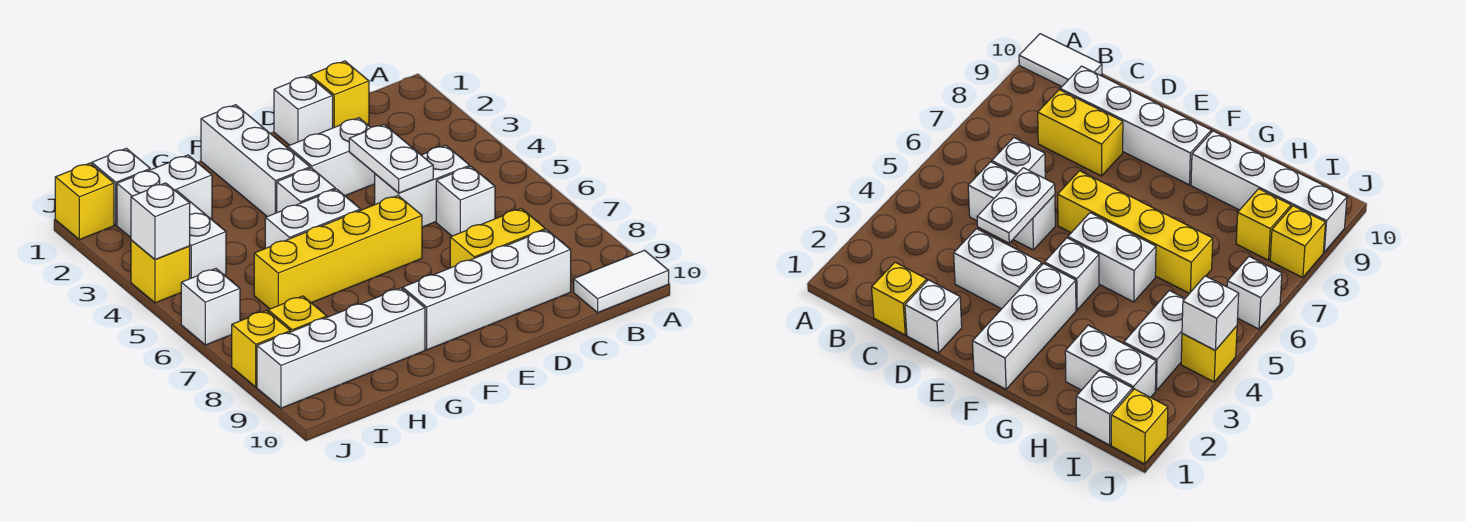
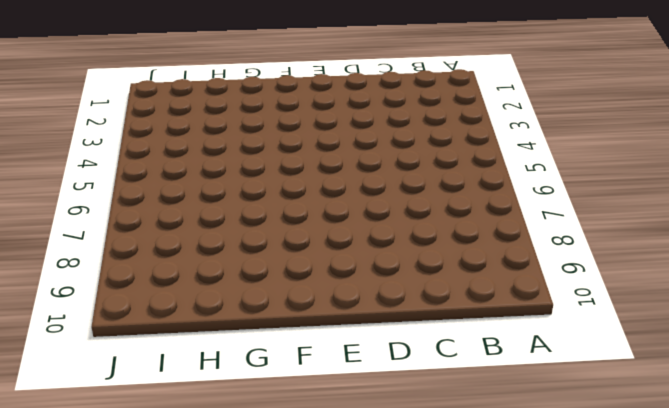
none -> white tile A10:B10 level 1
none -> yellow brick C1 level 1
none -> white brick C5:D5 level 1

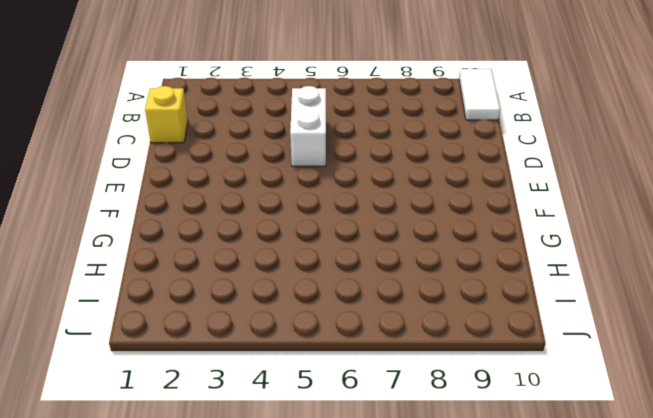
none -> white brick C6 level 1
none -> yellow brick C8:D8 level 1
none -> white brick C9:F9 level 1

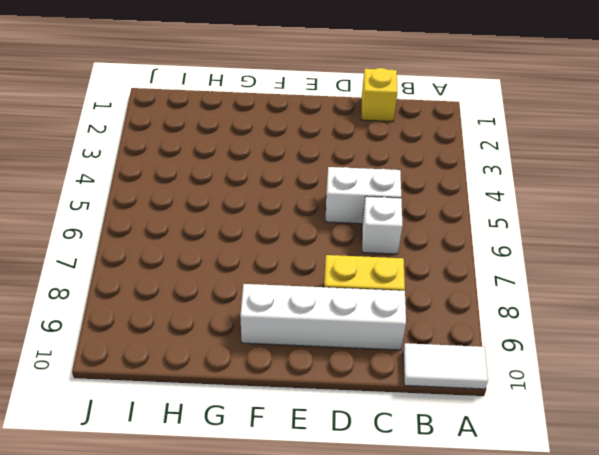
none -> white brick D1 level 1
none -> white brick D3:E3 level 1
none -> yellow brick E6:H6 level 1

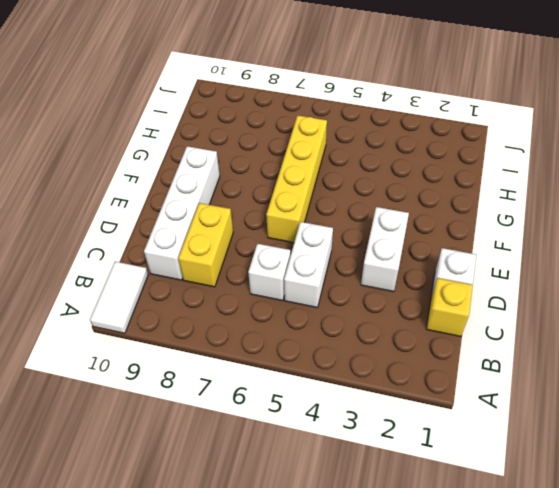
none -> white brick F1:F3 level 1
none -> white brick F4 level 1
none -> white brick F5:G5 level 1

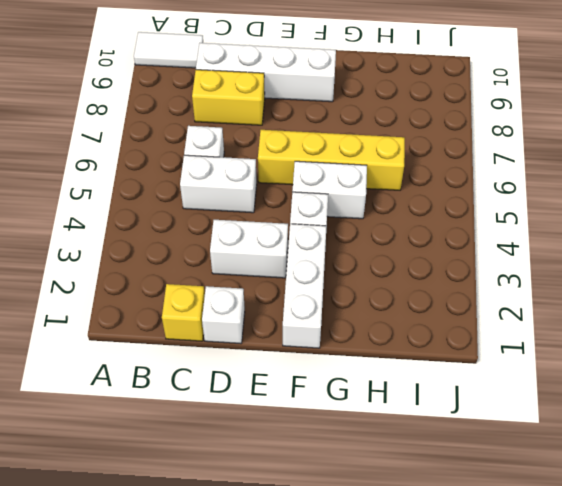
none -> white brick G9:J9 level 1
none -> white brick H2:I2 level 1
none -> white brick I1 level 1

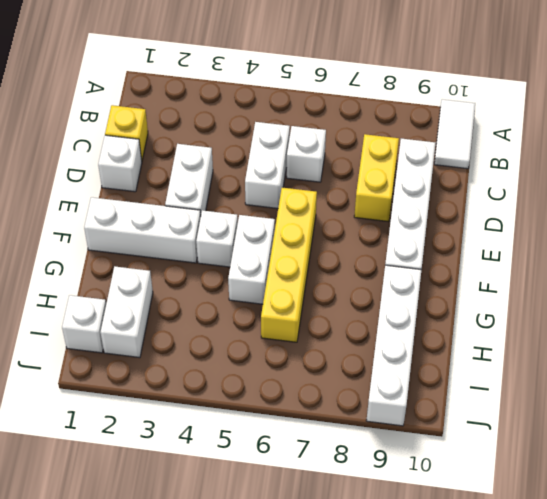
none -> white brick I3:I4 level 1
none -> yellow brick I8 level 1
none -> yellow brick J1 level 1

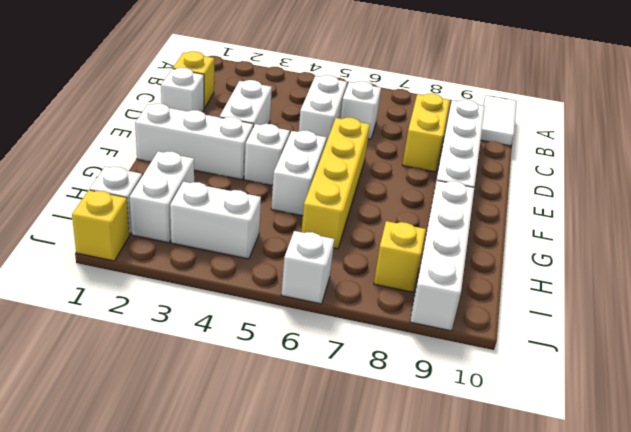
none -> yellow brick J4 level 1
none -> yellow brick J8 level 1
none -> white plate D4:D5 level 2

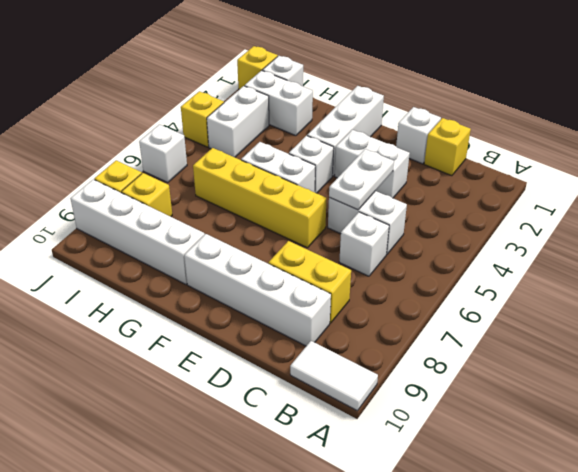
none -> white brick J4 level 2

